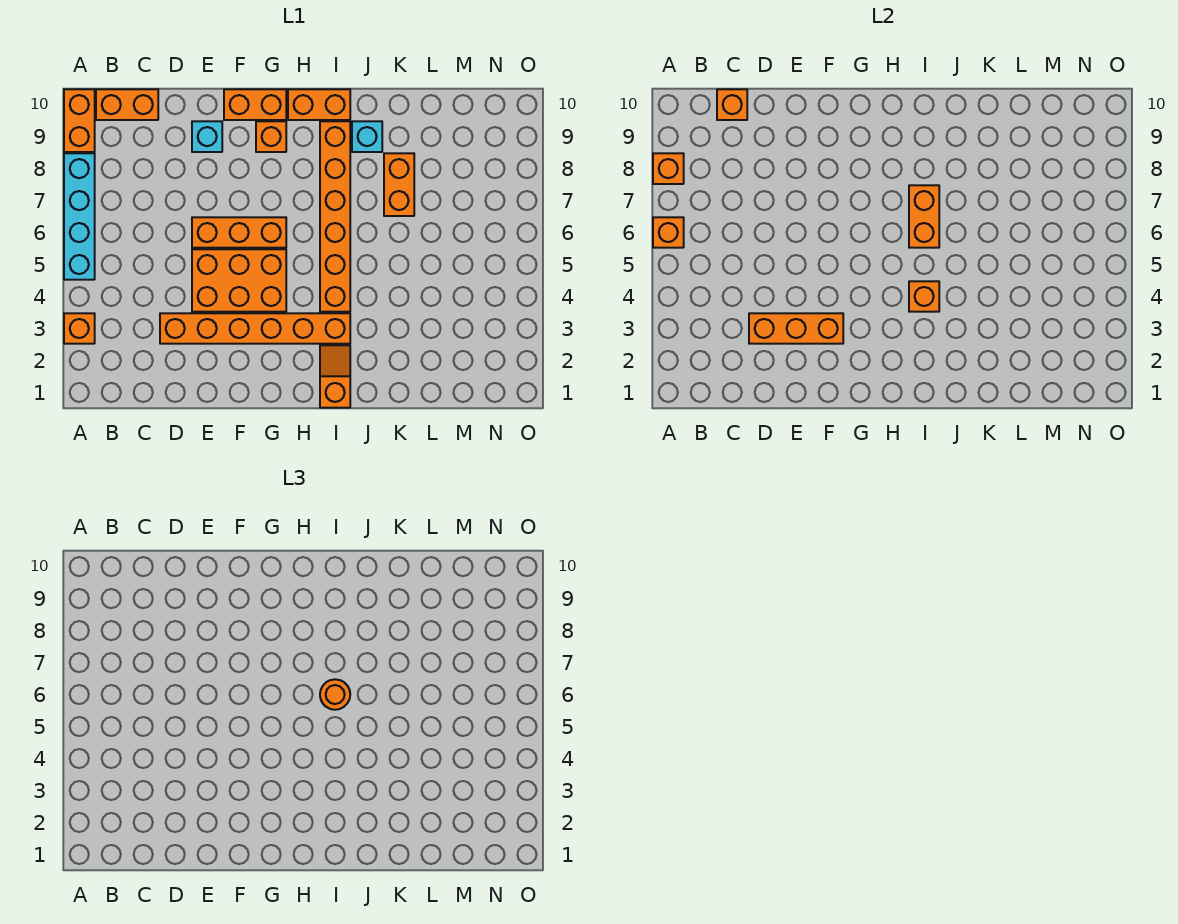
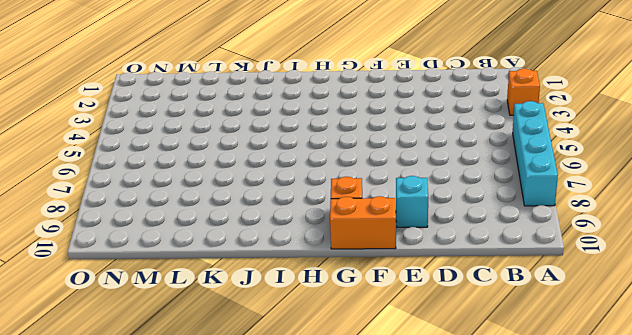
none -> orange brick A9:A10 level 1
none -> orange brick B10:C10 level 1
none -> orange brick D3:I3 level 1

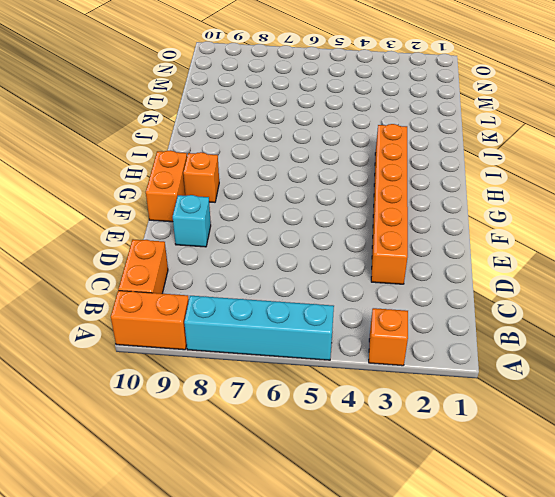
none -> orange brick E4:G5 level 1
none -> orange brick E6:G6 level 1
none -> orange brick H10:I10 level 1

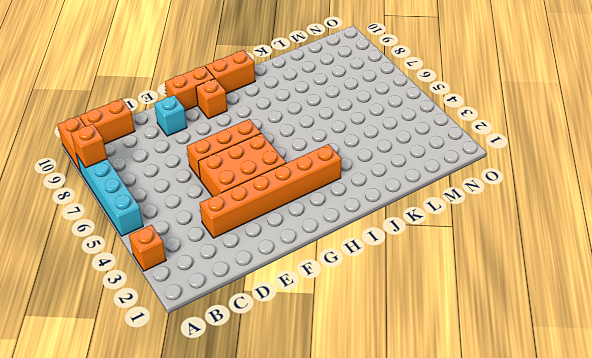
none -> orange slope I1:I2 level 1 top 1
none -> orange brick I4:I9 level 1
none -> cyan brick J9 level 1

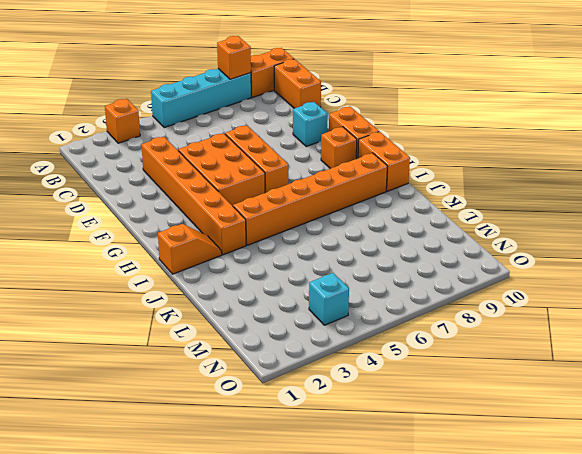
cyan brick N4 level 1 -> cyan brick J9 level 1
none -> orange brick K7:K8 level 1
none -> orange brick A6 level 2
none -> orange brick C10 level 2

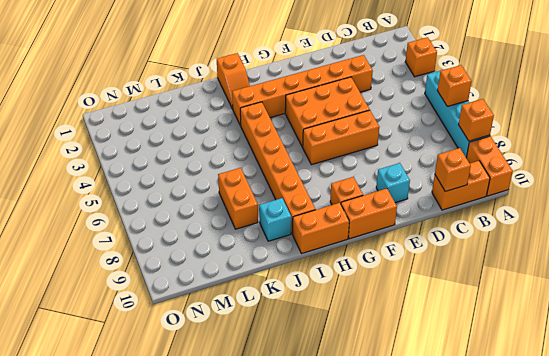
none -> orange brick D3:F3 level 2
none -> orange brick I4 level 2
none -> orange brick I6:I7 level 2

